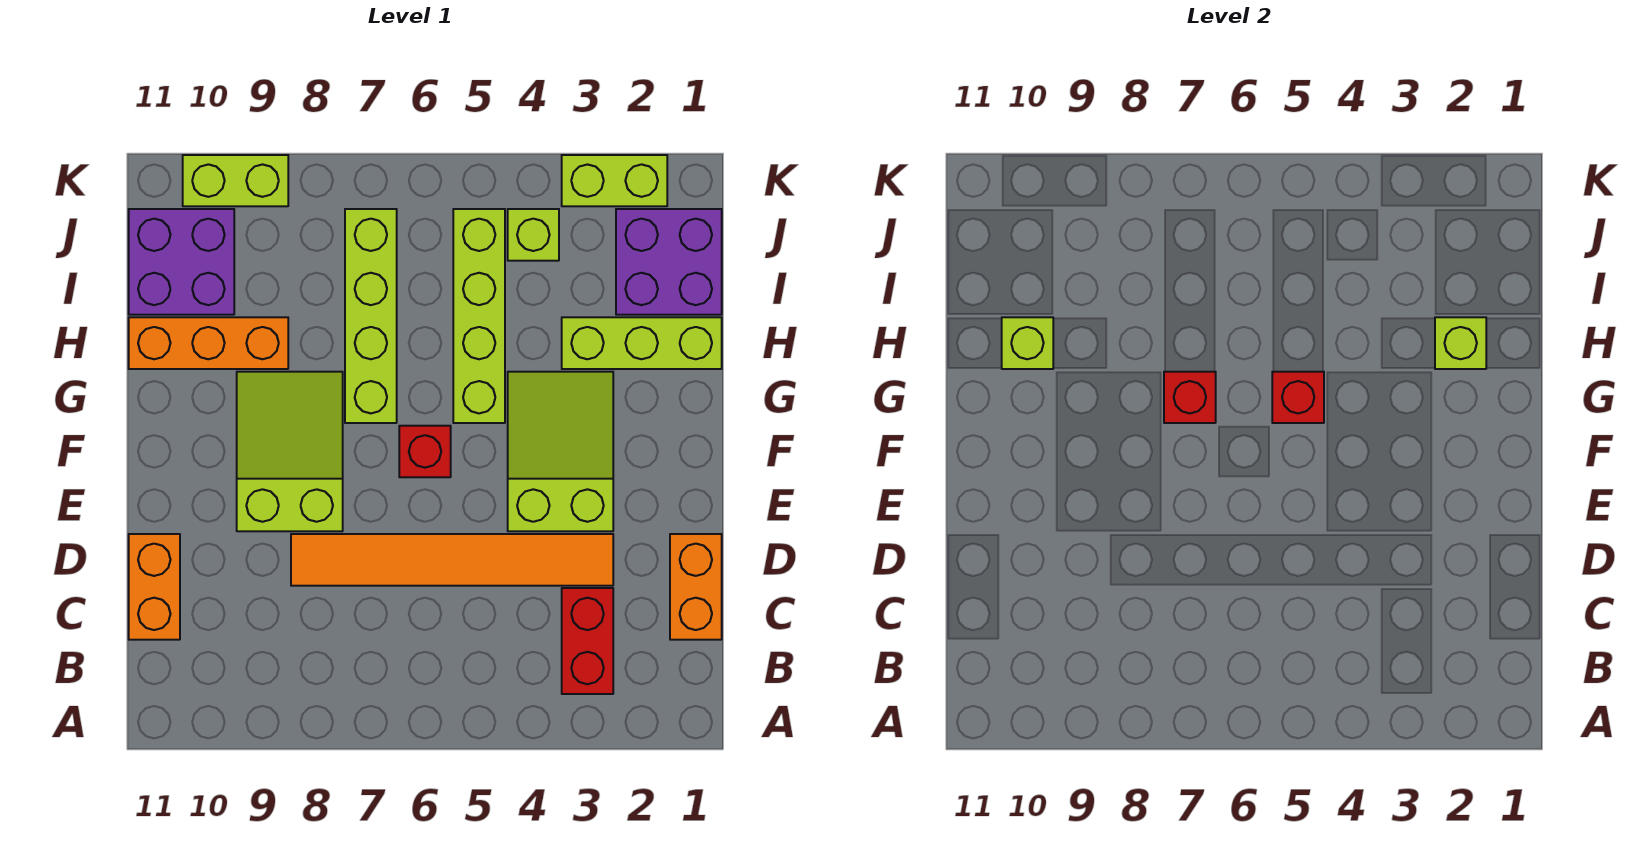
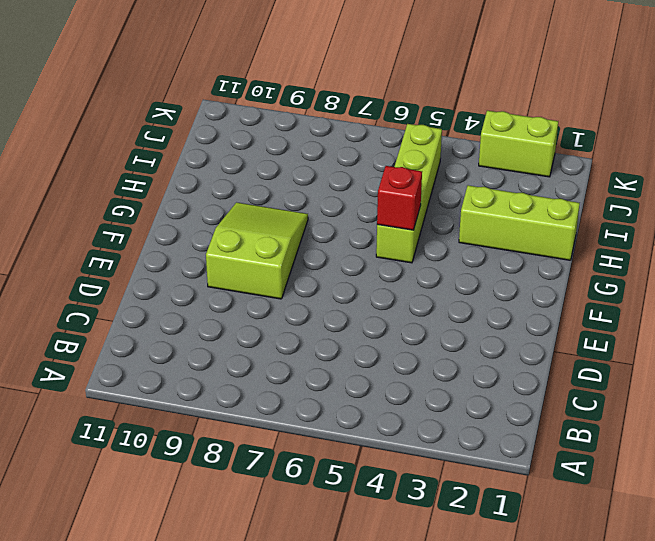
none -> red brick B3:C3 level 1
none -> orange brick C1:D1 level 1
none -> orange brick C11:D11 level 1

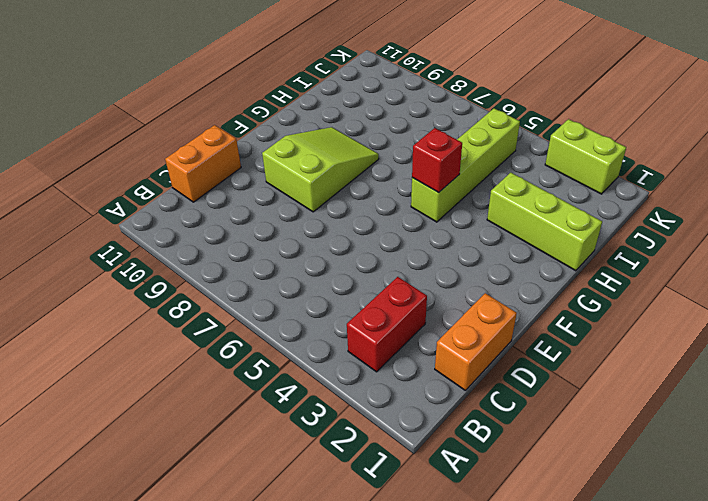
none -> orange tile D3:D8 level 1
none -> lime slope E3:G4 level 1 top E
none -> red brick F6 level 1

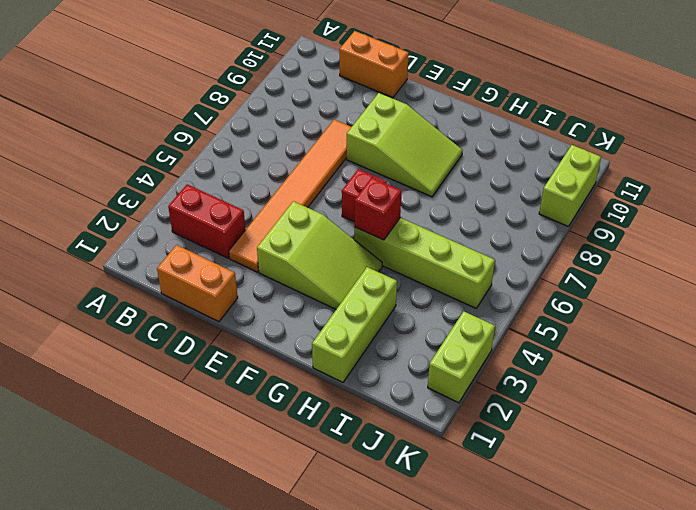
none -> lime brick G7:J7 level 1
none -> orange brick H9:H11 level 1
none -> purple brick I1:J2 level 1

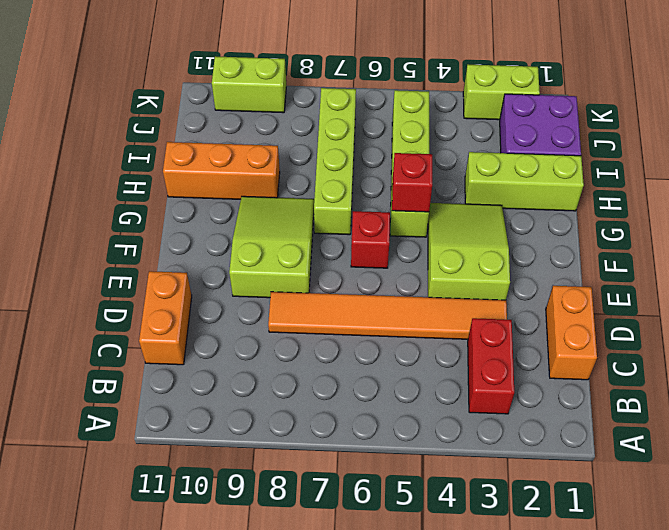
none -> purple brick I10:J11 level 1
none -> lime brick J4 level 1
none -> red brick G7 level 2

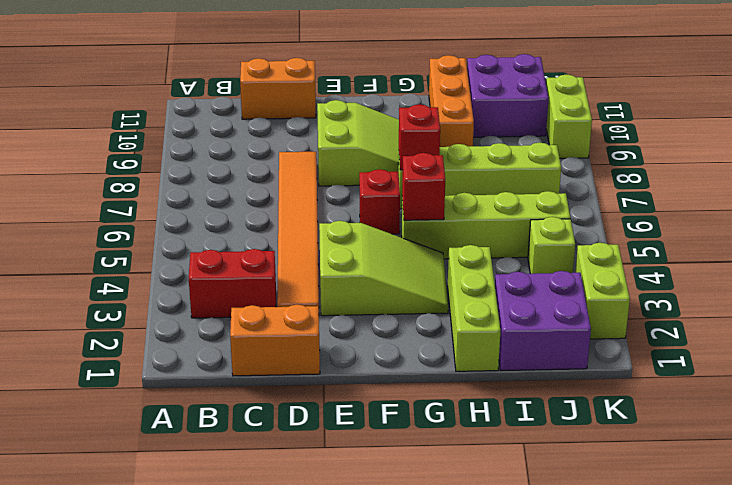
none -> lime brick H2 level 2
none -> lime brick H10 level 2

